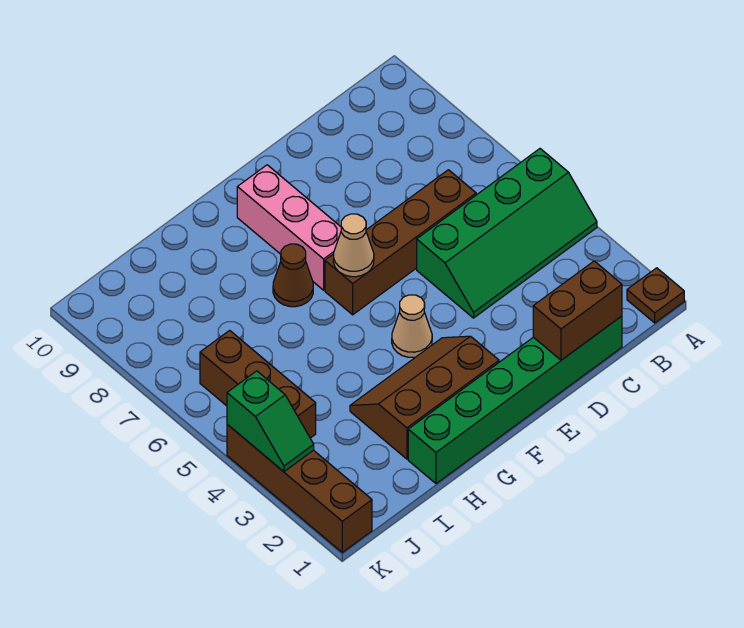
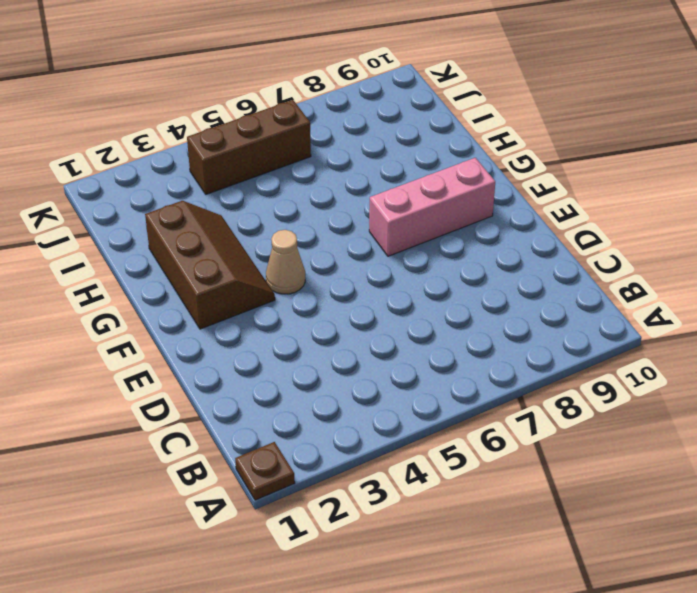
none -> green slope A4:D5 level 1 top 5
none -> green brick C1:H1 level 1
none -> brown brick C6:F6 level 1

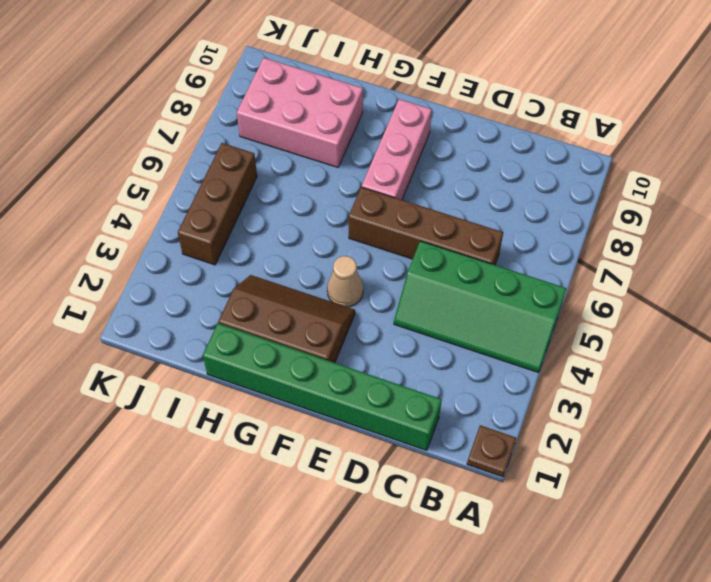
pink brick H8:J9 level 1 -> none
none -> brown cone G7 level 1
none -> brown brick K1:K4 level 1
none -> brown brick C1:D1 level 2

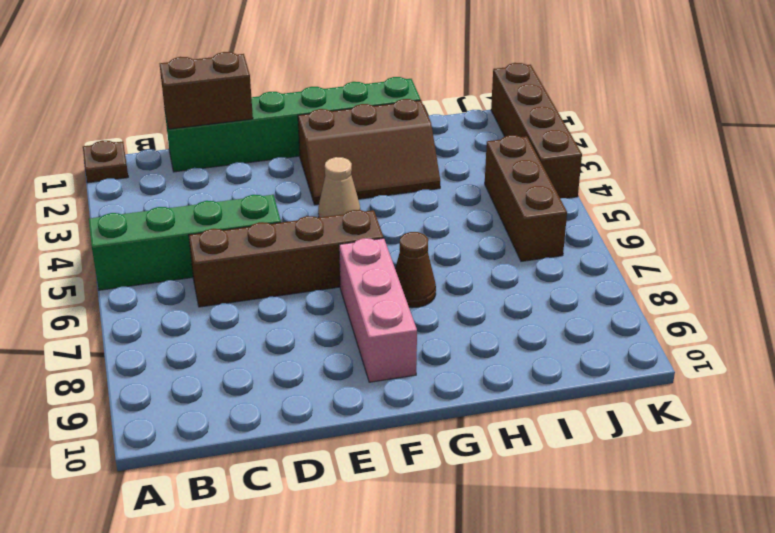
none -> tan cone F6 level 2
none -> green slope K3:K4 level 2 top 4

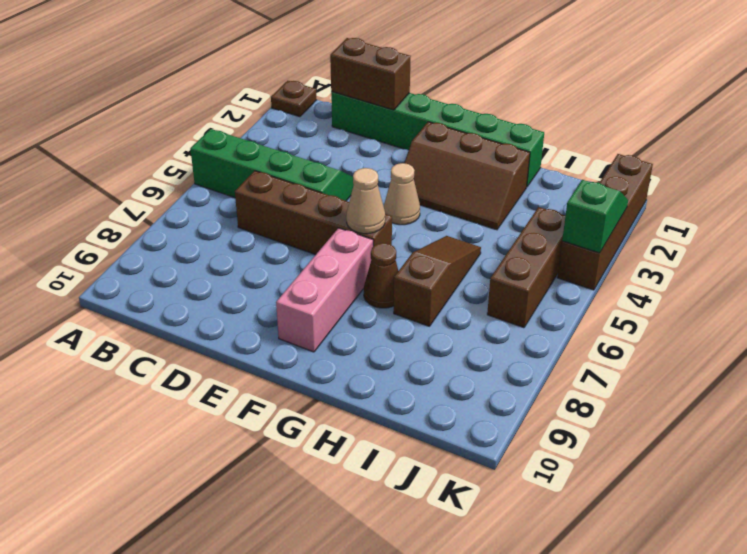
brown slope H5:H7 level 1 top 7 -> none

